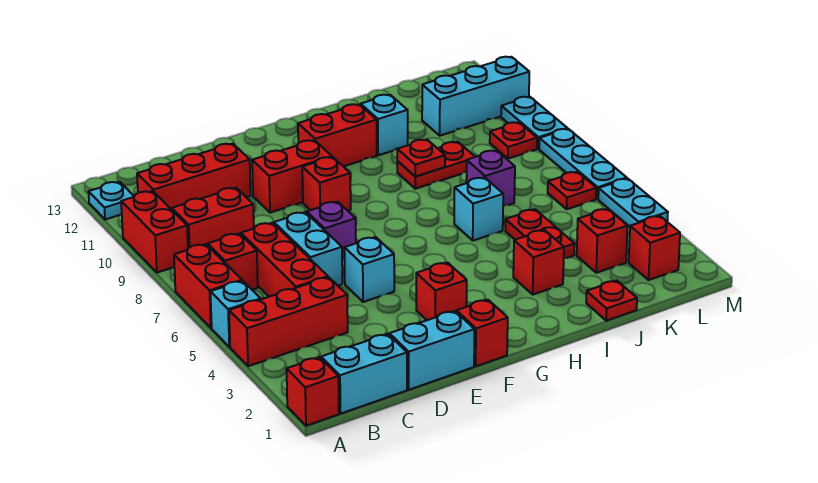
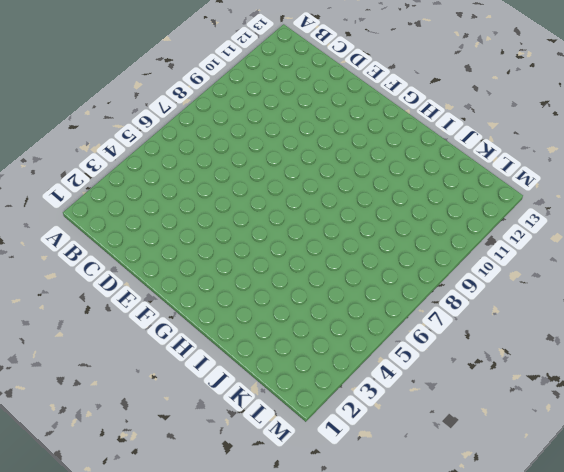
none -> red brick A1 level 1
none -> red brick A4:C4 level 1
none -> cyan brick A5 level 1
none -> red brick A6:A7 level 1

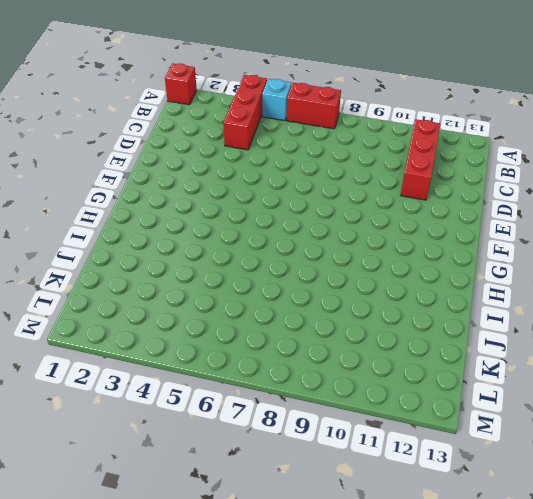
none -> red brick A9:A10 level 1
none -> cyan plate A12 level 1
none -> cyan brick B1:C1 level 1
none -> red brick B7 level 1

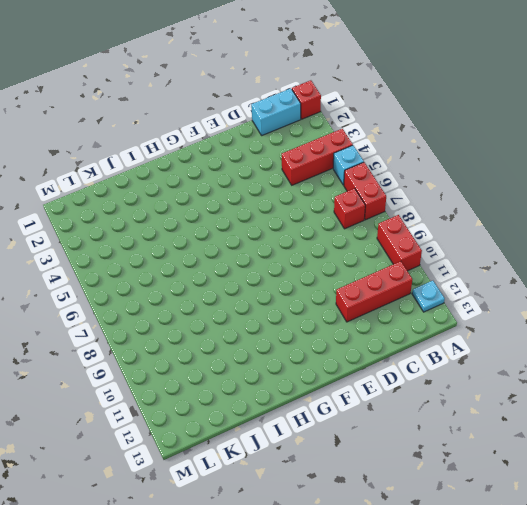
none -> red brick B9:C9 level 1
none -> red brick C5:C7 level 1
none -> cyan brick D1:E1 level 1
none -> cyan brick D6:D7 level 1

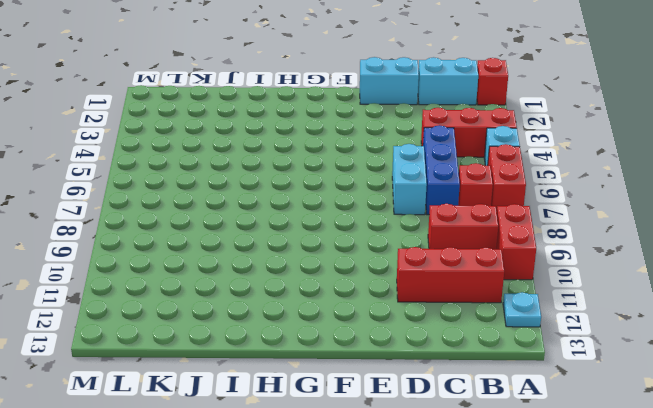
blue brick C5:C7 level 1 -> red brick C5:C7 level 1
none -> cyan brick E5 level 1
none -> purple brick E7 level 1
none -> red brick E10:F10 level 1
none -> red brick F1 level 1

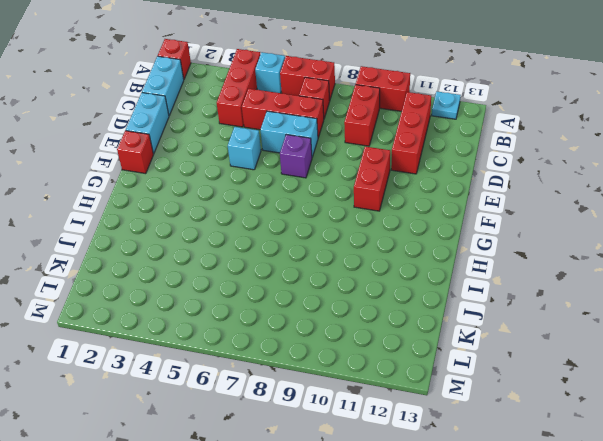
none -> red brick F3 level 1
none -> red brick F9 level 1
none -> red brick G11:H11 level 1
none -> red brick I3 level 1

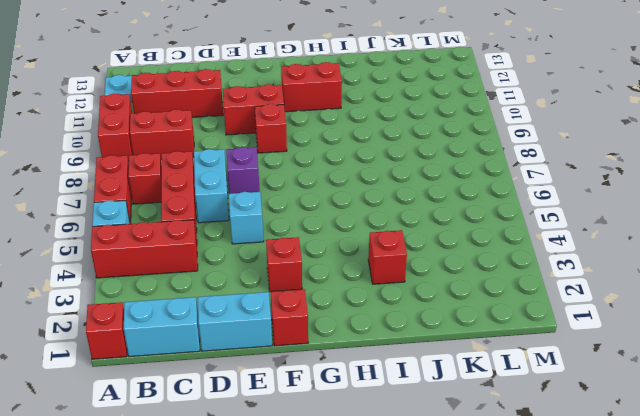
none -> cyan brick I6 level 1
none -> red plate I9:J9 level 1
none -> cyan brick I11 level 1
none -> red plate J1 level 1

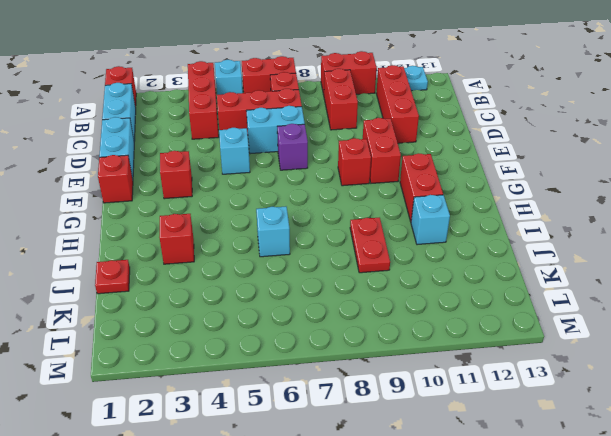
none -> red plate J4:J5 level 1
none -> purple brick J7 level 1
none -> red brick K3 level 1
none -> cyan brick K11:M11 level 1

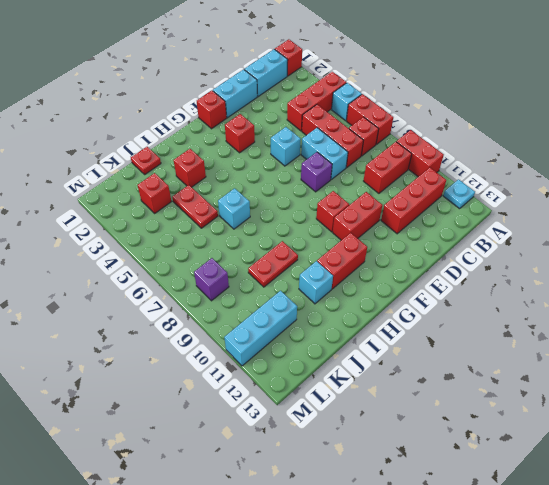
purple brick L8 level 1 -> purple brick J7 level 1
none -> red brick L2 level 1
none -> red plate L6 level 1
none -> red plate L9 level 1
none -> cyan plate M4:M5 level 1

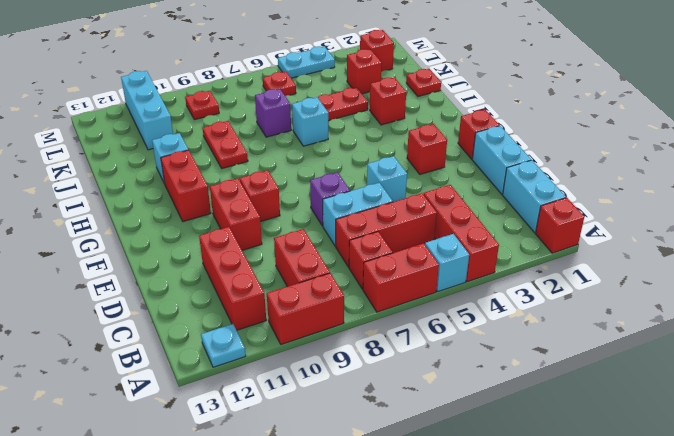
none -> cyan plate M6:M8 level 1
none -> cyan plate M9:M10 level 1
none -> red plate I9 level 2

